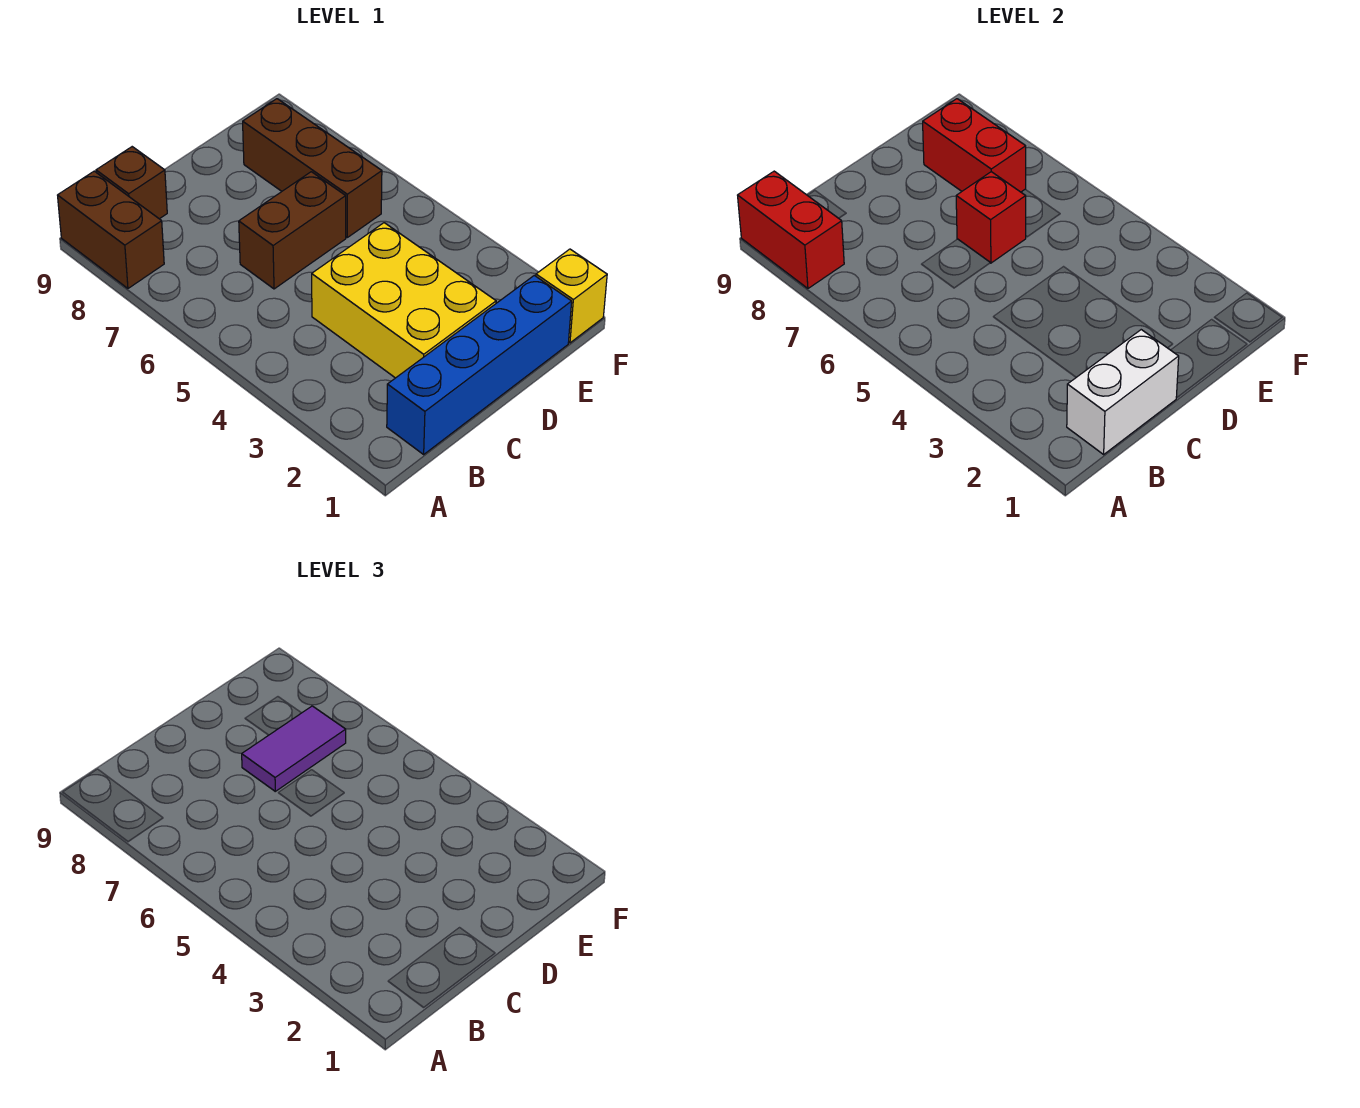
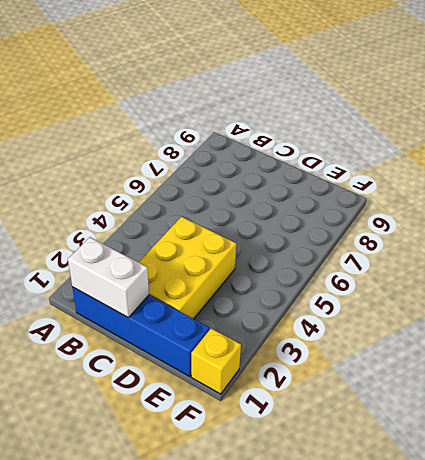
none -> brown brick A8:A9 level 1
none -> brown brick B9 level 1
none -> brown brick C6:D6 level 1

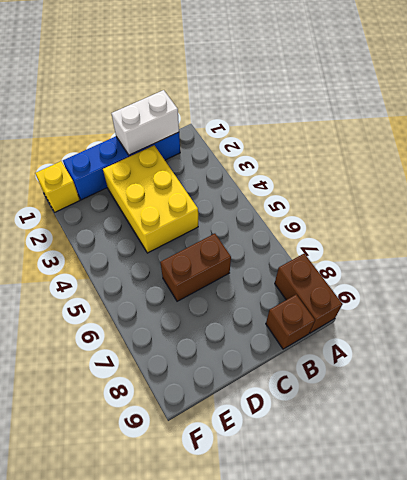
none -> brown brick E6:E8 level 1
none -> red brick A8:A9 level 2
none -> red brick D6 level 2

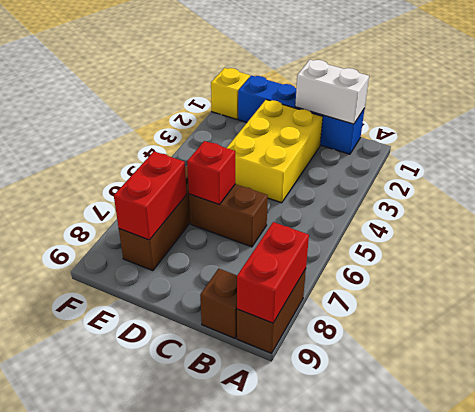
none -> purple tile D7:E7 level 3

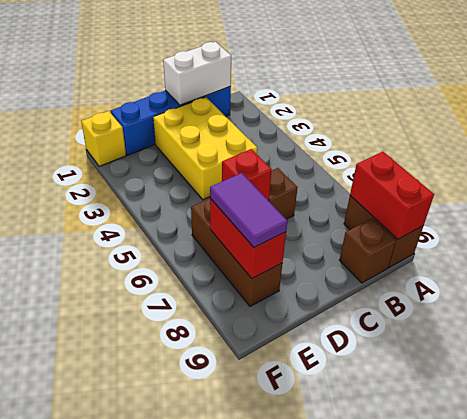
purple tile E7:E8 level 3 -> purple tile D7:E7 level 3

